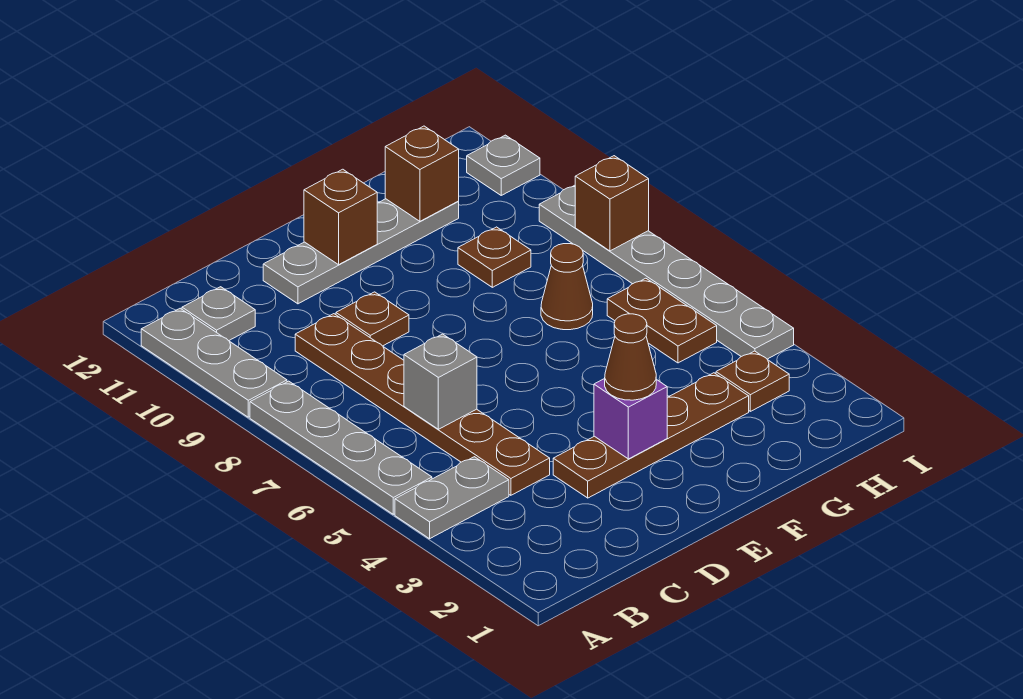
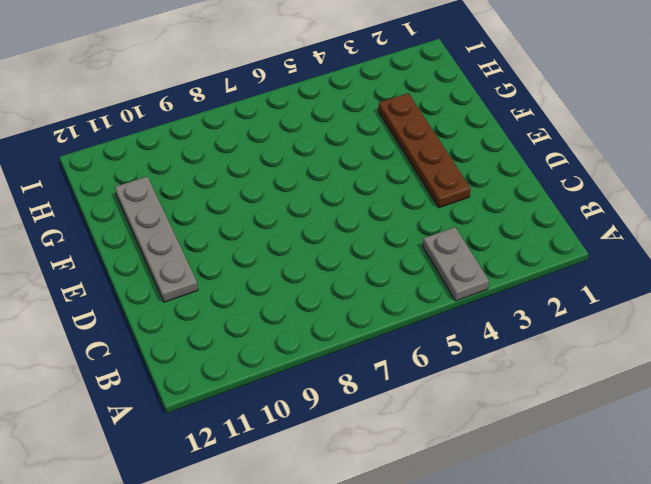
none -> grey plate A5:A8 level 1
none -> grey plate A9:A11 level 1
none -> grey plate B11 level 1

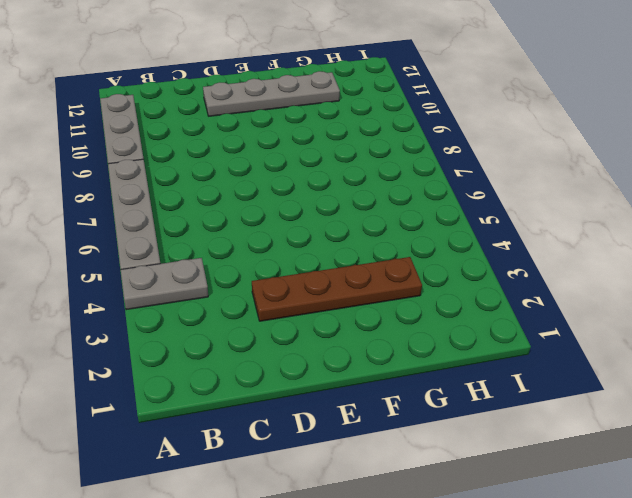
none -> grey plate B11 level 1
none -> brown plate C4:C9 level 1
none -> brown plate D9 level 1

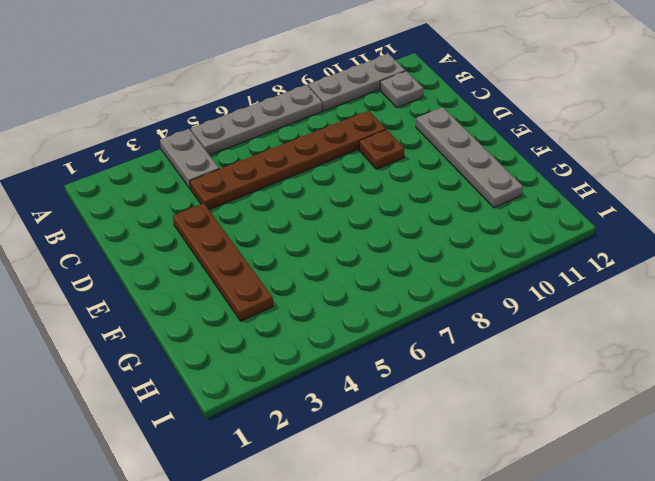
none -> brown cone G7 level 1
none -> brown plate G9 level 1
none -> brown plate H3 level 1

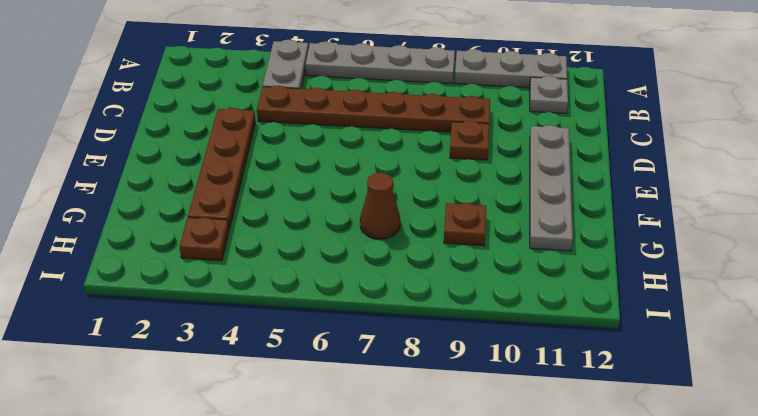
none -> brown plate H5:H6 level 1
none -> grey plate I4:I9 level 1
none -> grey plate I11 level 1

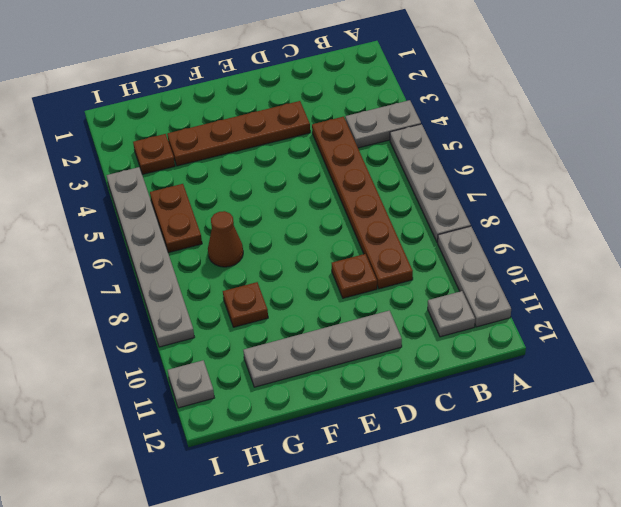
none -> grey brick C6 level 2
none -> purple brick E3 level 2
none -> brown brick E11 level 2

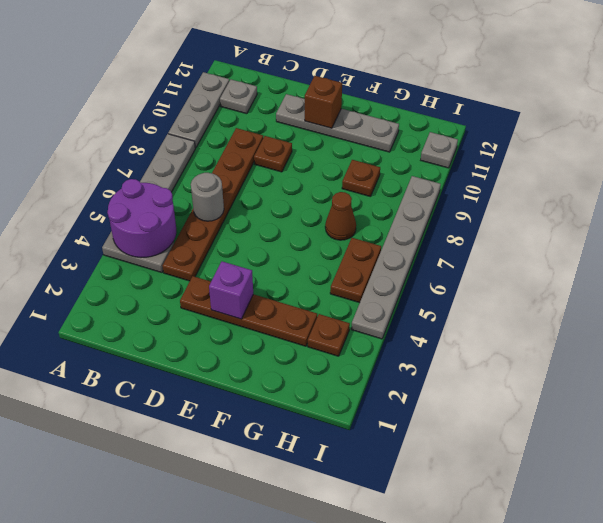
purple round brick A4:B5 level 2 -> none
grey round brick C6 level 2 -> grey brick C6 level 2
none -> brown brick G11 level 2
none -> brown brick I8 level 2
none -> brown cone E3 level 3

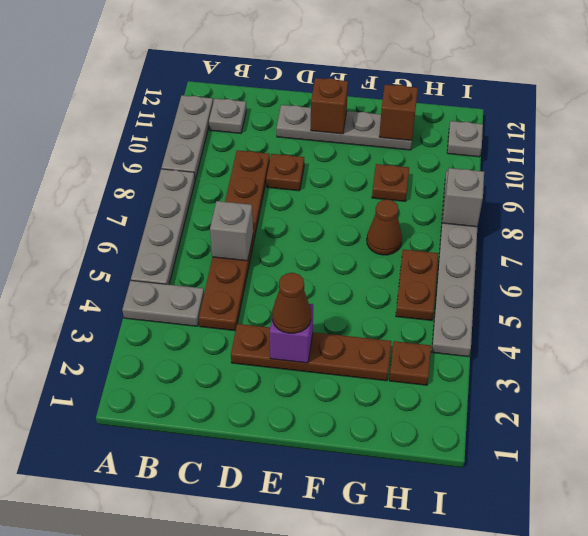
grey brick I8 level 2 -> brown brick I8 level 2

